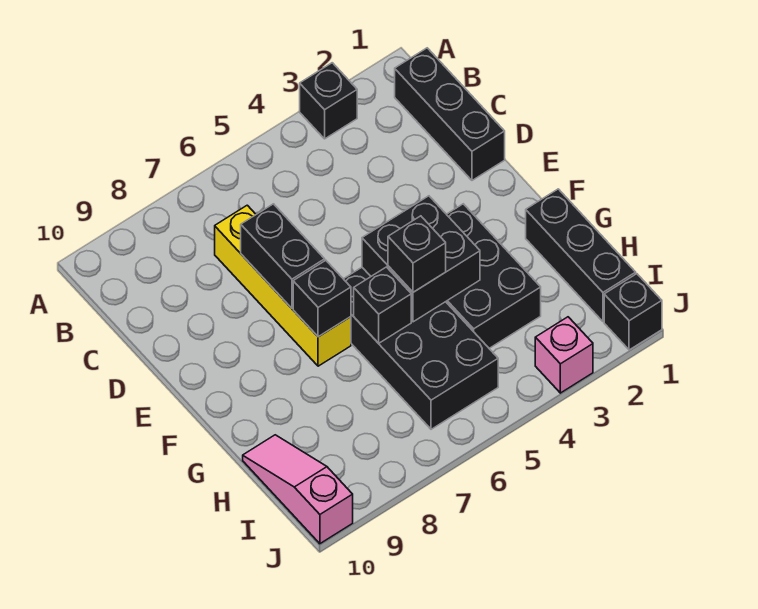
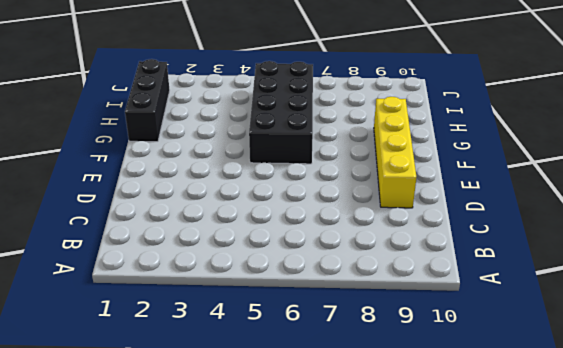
yellow brick D9:G9 level 1 -> yellow brick C7:F7 level 1
none -> black brick A3 level 1
none -> black brick B1:D1 level 1
none -> black brick F3:H4 level 1

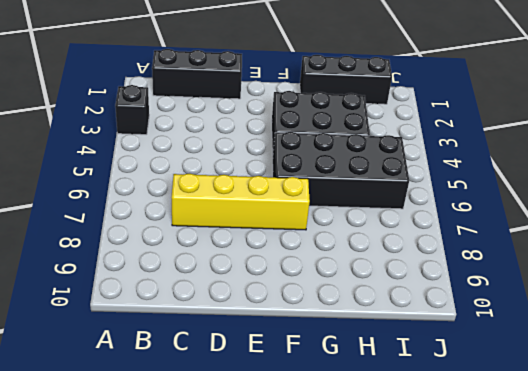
none -> pink slope H10:J10 level 1 top J
none -> black brick J1 level 1
none -> pink brick J3 level 1

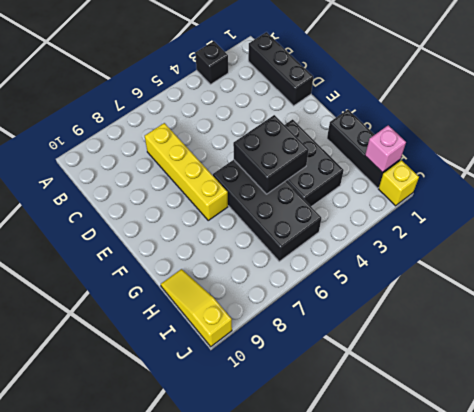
yellow slope H10:J10 level 1 top J -> pink slope H10:J10 level 1 top J
pink brick I1 level 2 -> pink brick J3 level 1
yellow brick J1 level 1 -> black brick J1 level 1
none -> black brick D7:E7 level 2
none -> black brick F7 level 2
none -> black brick G6 level 2

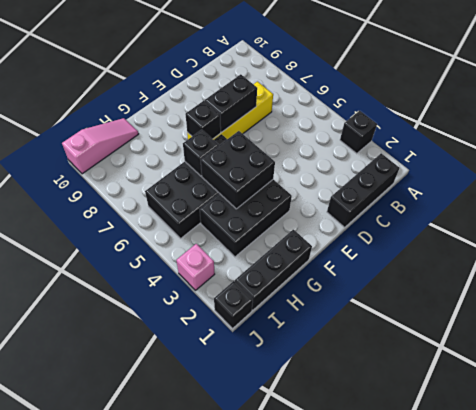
none -> black brick G5 level 3

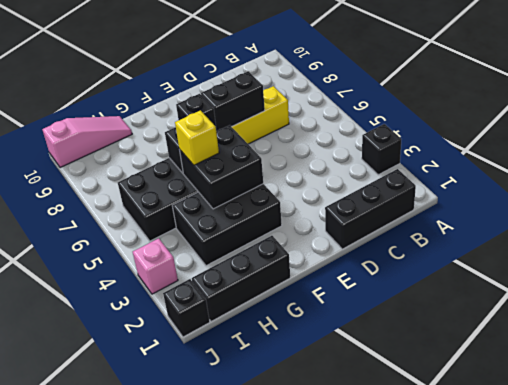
yellow brick G5 level 3 -> black brick G5 level 3

